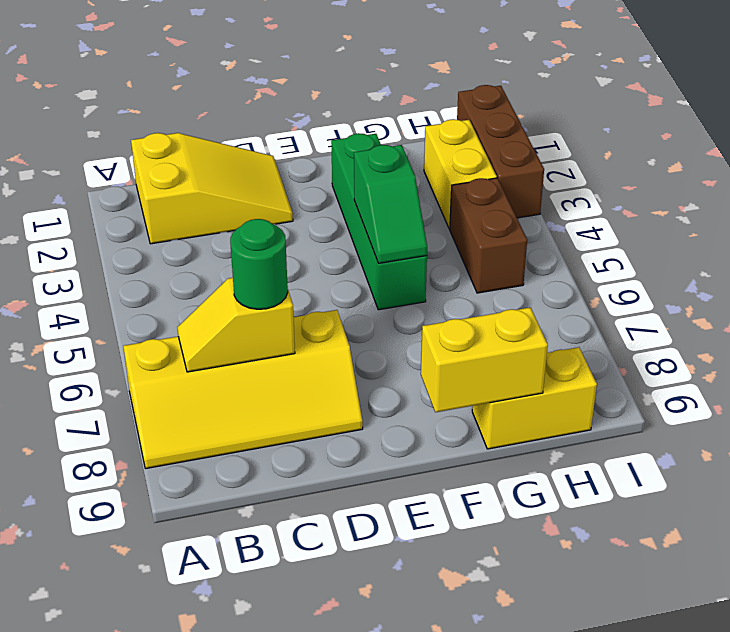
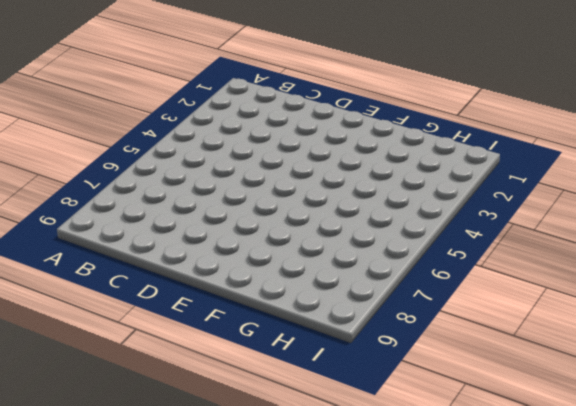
none -> yellow slope A7:D8 level 1 top 7
none -> yellow slope B1:D2 level 1 top B

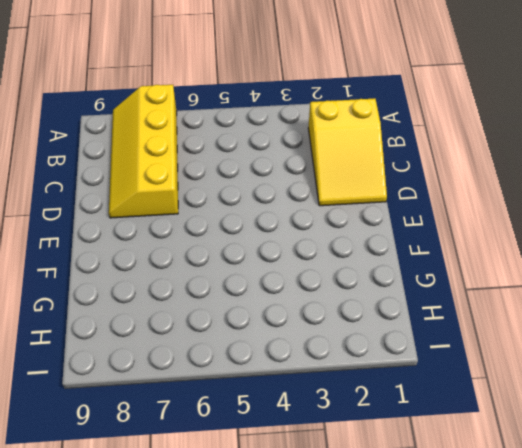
none -> green brick F2:F5 level 1
none -> yellow brick G9:H9 level 1

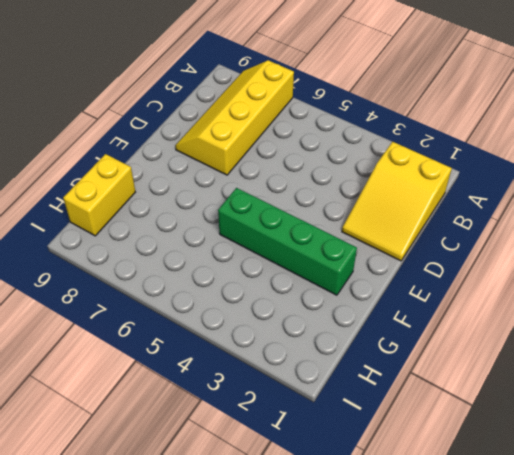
none -> yellow brick H2:H3 level 1
none -> brown brick H4:H5 level 1

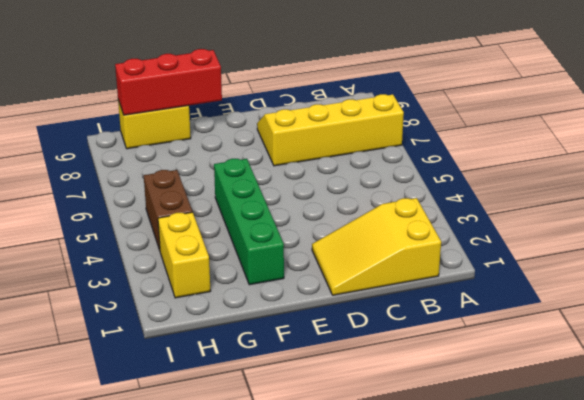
red brick F9:H9 level 2 -> yellow brick F9:G9 level 2
none -> brown brick I1:I3 level 1
none -> yellow slope B7:C7 level 2 top C

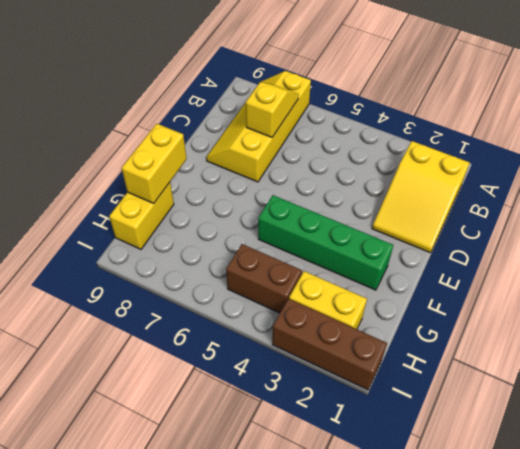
none -> green slope F4:F5 level 2 top 4
none -> green round brick C7 level 3

